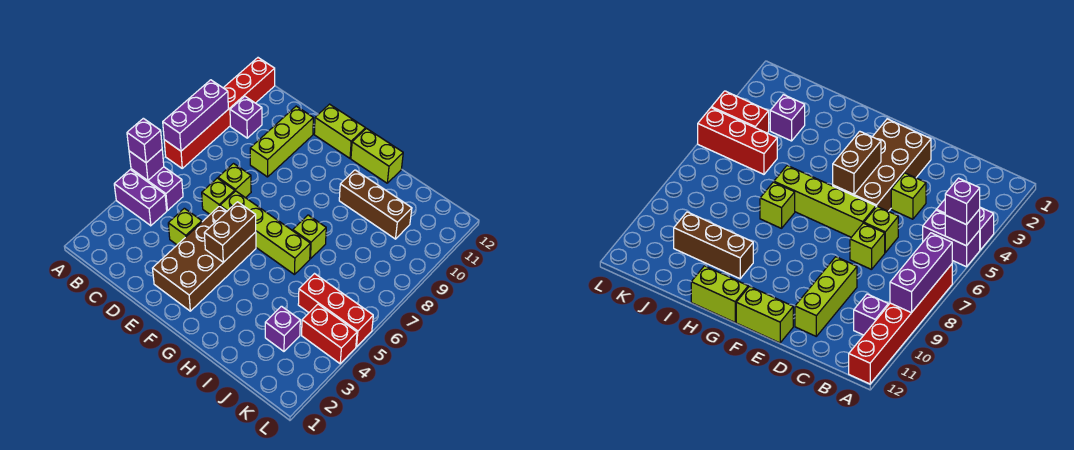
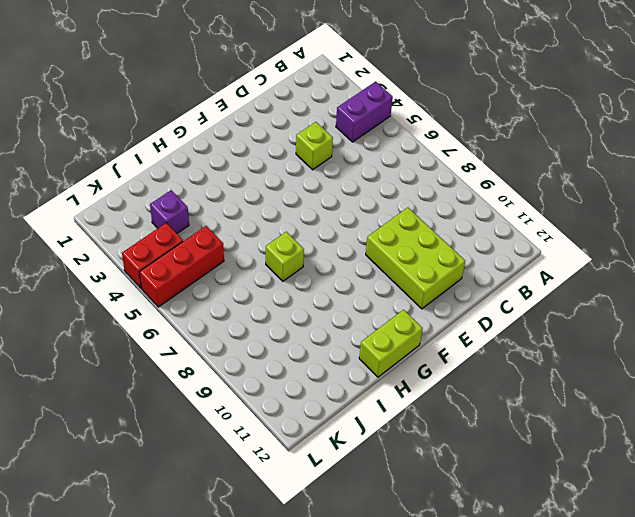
lime brick D9:E11 level 1 -> lime brick D9:D11 level 1
none -> purple brick A5:B5 level 1
none -> red brick A7:A12 level 1
none -> purple brick B10 level 1

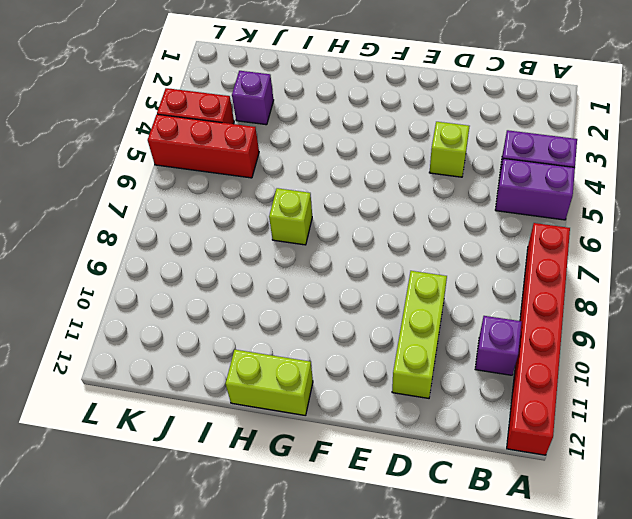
none -> lime brick D6 level 1
none -> lime brick D7 level 1
none -> brown brick E2:F5 level 1

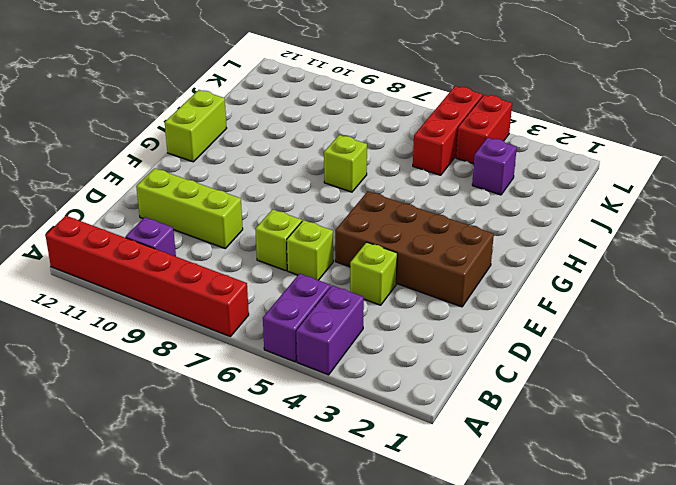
none -> lime brick E6:H6 level 1
none -> lime brick E12:F12 level 1
none -> brown brick H10:J10 level 1

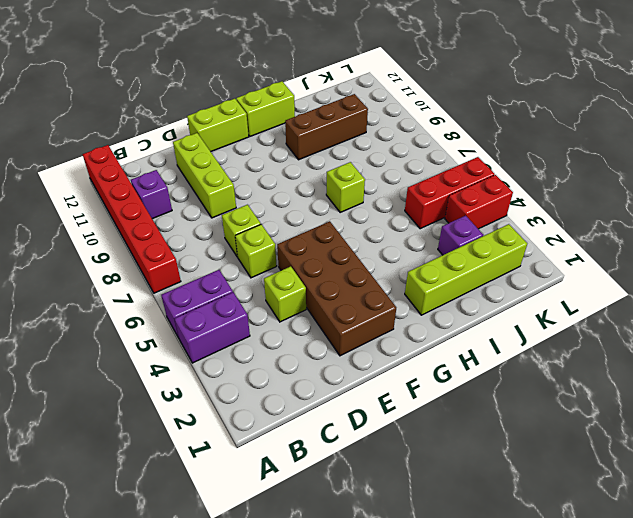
lime brick H2:K2 level 1 -> lime brick E6:H6 level 1
none -> purple brick A5 level 2
none -> purple brick A7:A9 level 2
none -> brown brick F4:F5 level 2

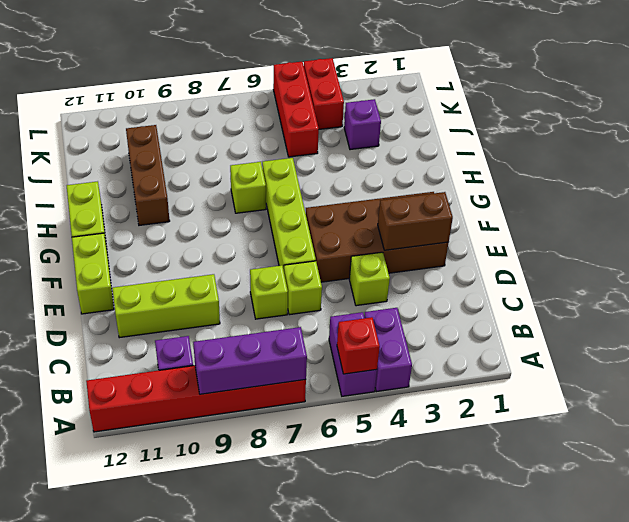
red brick A5 level 2 -> purple brick A5 level 2
brown brick E2:E3 level 2 -> brown brick F4:F5 level 2
none -> purple brick A5 level 3

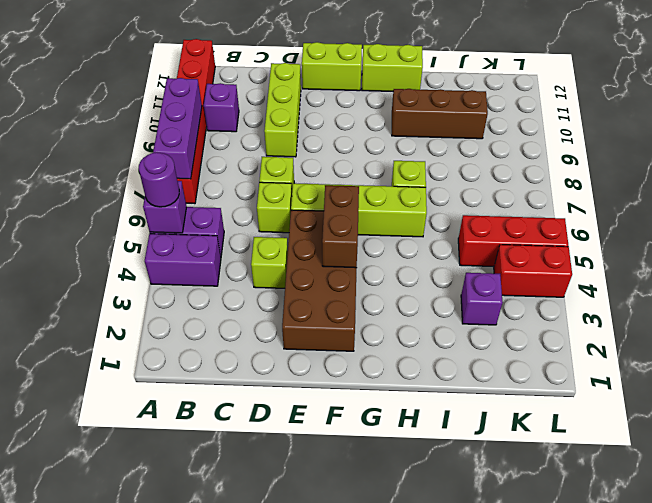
purple round brick A5 level 3 -> purple brick A5 level 3

